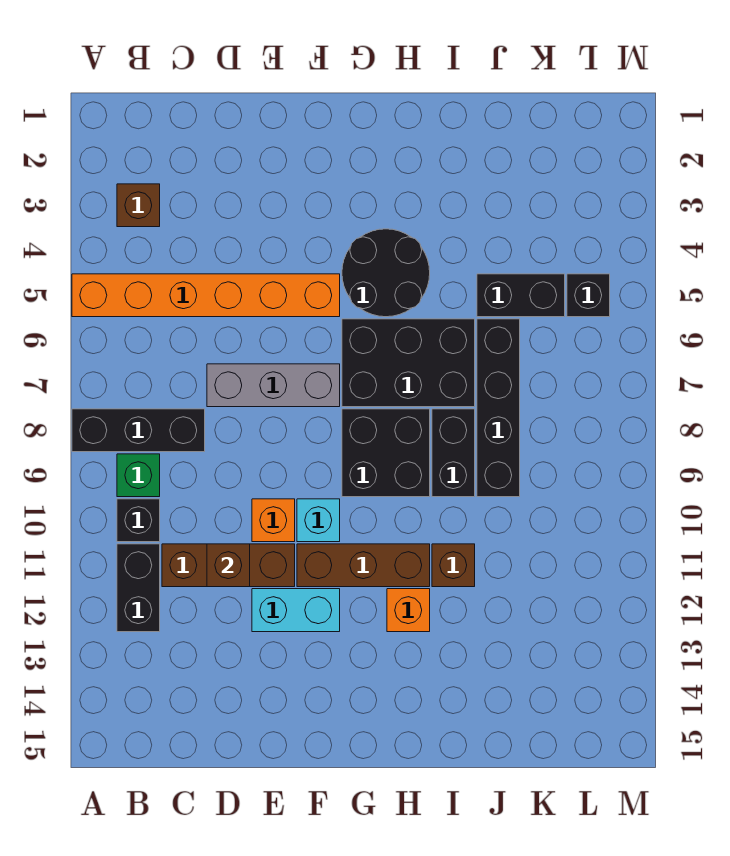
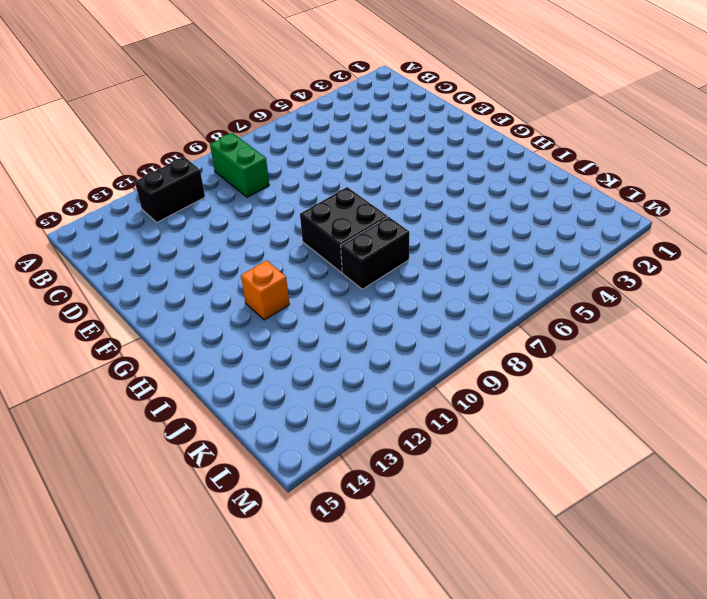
green brick B9:C9 level 1 -> green brick B9 level 1
none -> orange brick A5:F5 level 1
none -> black brick A8:C8 level 1
none -> brown brick B3 level 1

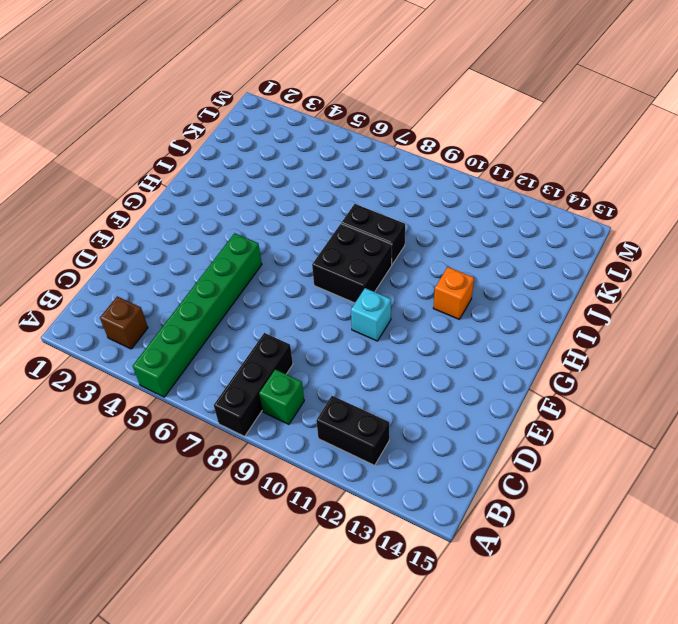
green brick A5:F5 level 1 -> orange brick A5:F5 level 1
none -> black brick B10 level 1
none -> brown brick C11:E11 level 1
none -> grey brick D7:F7 level 1

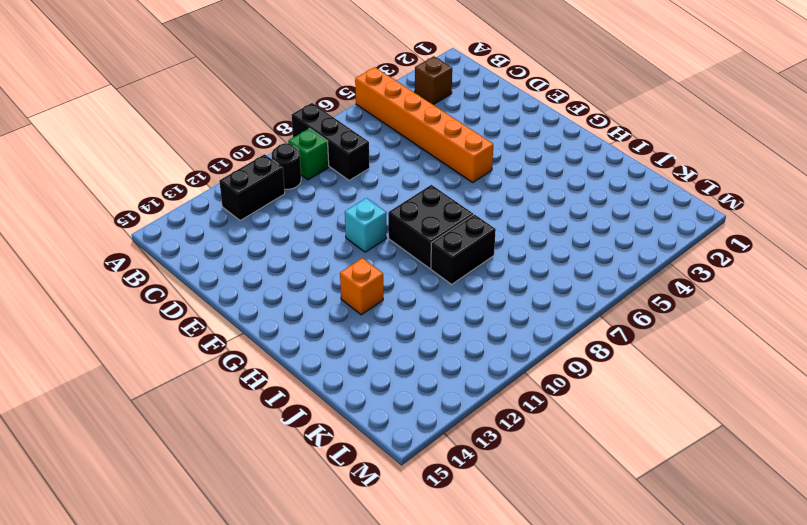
black round brick B10 level 1 -> black brick B10 level 1
none -> brown brick C11:E11 level 1
none -> grey brick D7:F7 level 1
none -> orange brick E10 level 1

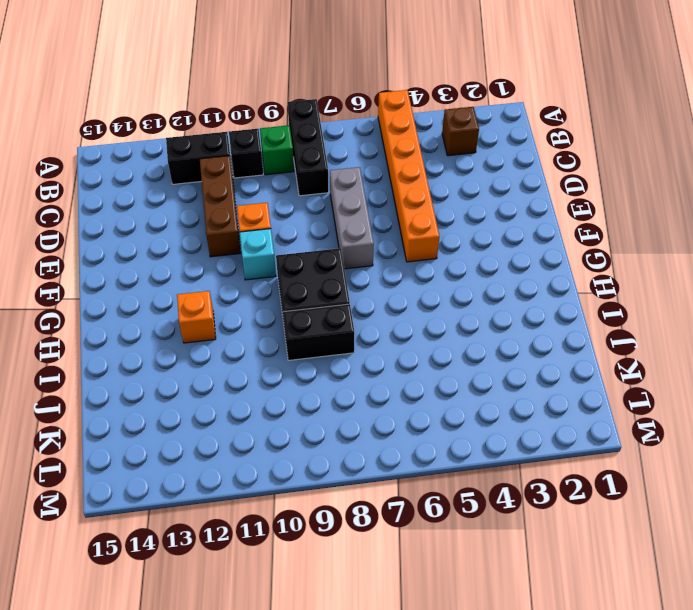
none -> cyan brick E12:F12 level 1
none -> brown brick F11:H11 level 1
none -> black round brick G4:H5 level 1

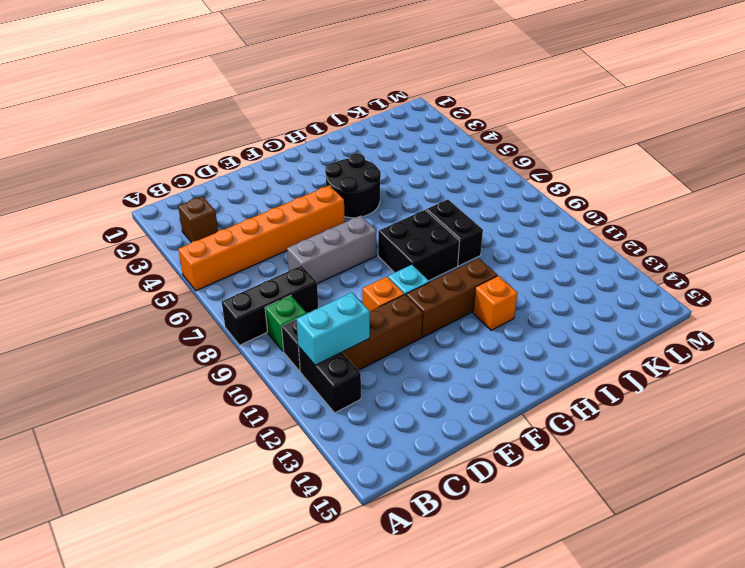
cyan brick B11:C11 level 2 -> cyan brick E12:F12 level 1
none -> black brick G6:I7 level 1
none -> brown brick I11 level 1
none -> black brick J5:K5 level 1

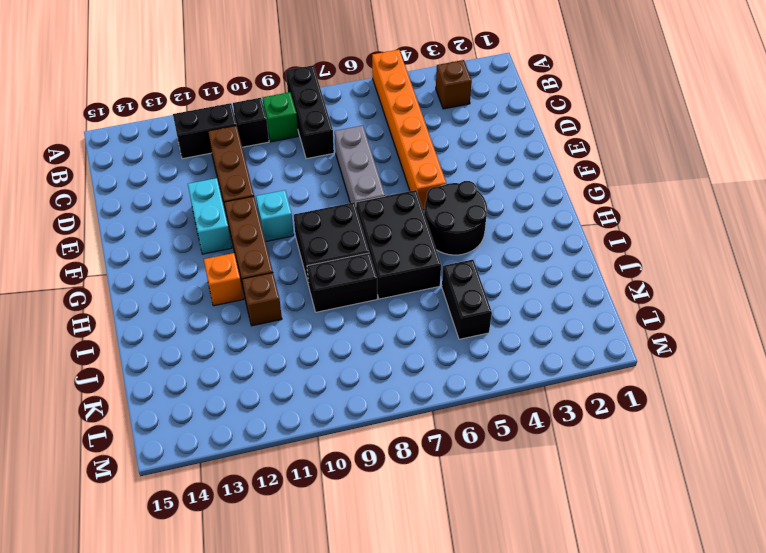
none -> orange brick E10 level 1
none -> black brick J6:J9 level 1
none -> black brick L5 level 1

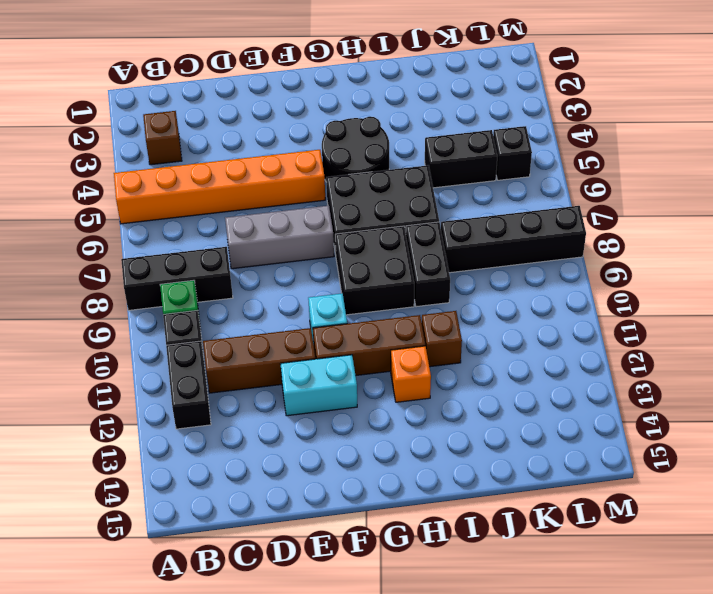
black brick J8:M8 level 1 -> black brick J6:J9 level 1
none -> orange brick E10 level 1
none -> brown brick D11 level 2

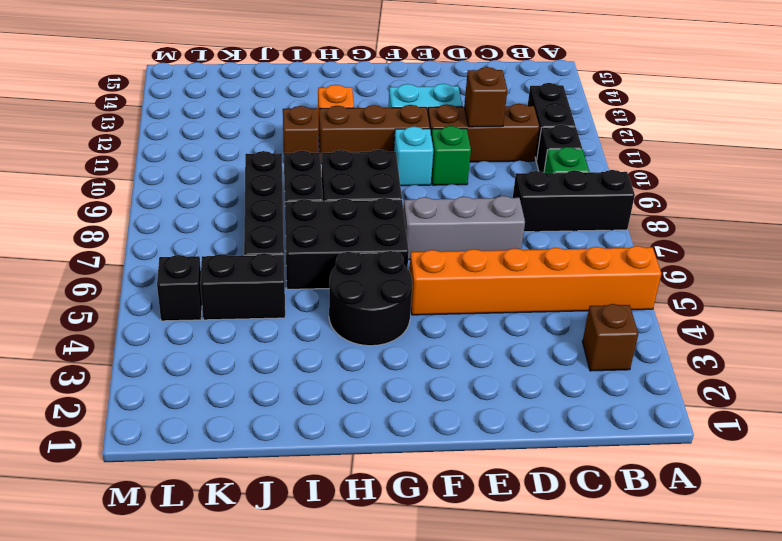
green brick E10 level 1 -> orange brick E10 level 1

